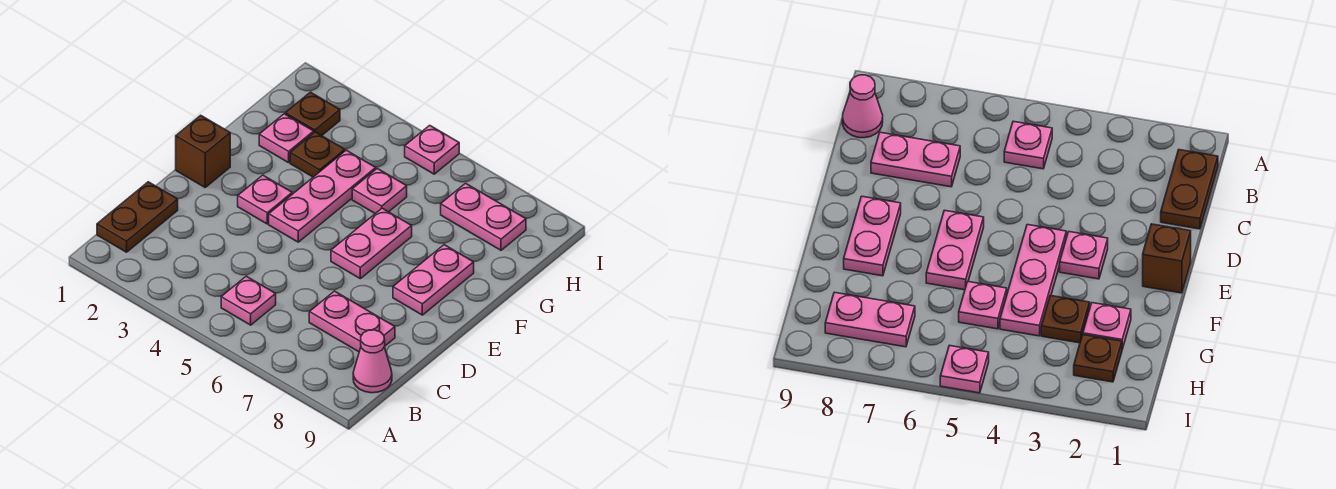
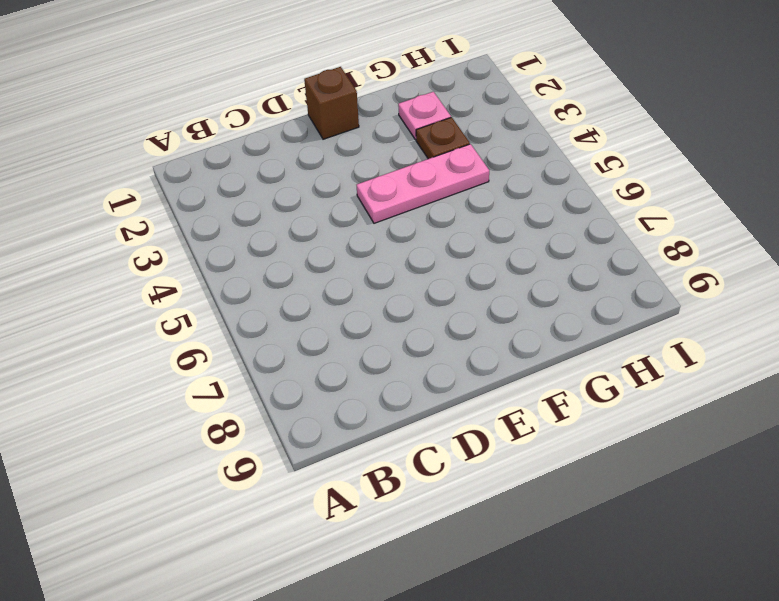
none -> brown plate B1:C1 level 1
none -> pink plate B5 level 1
none -> pink cone B9 level 1

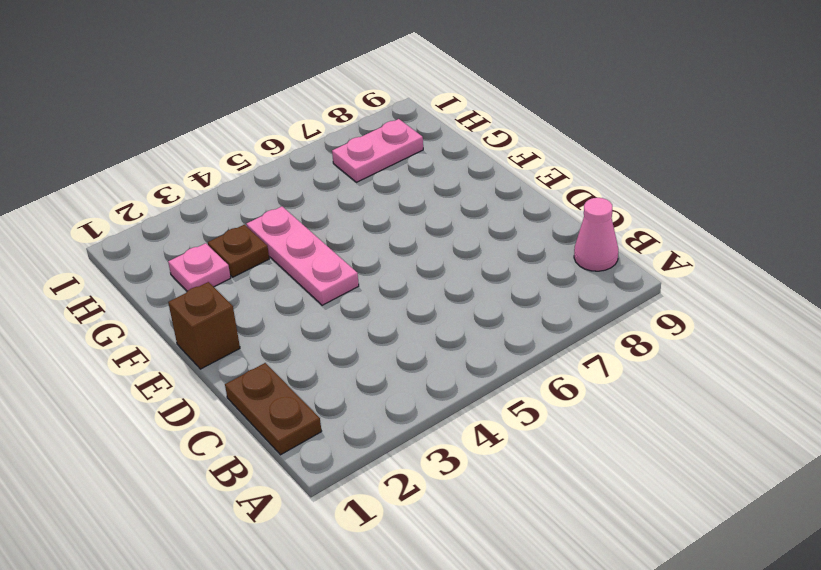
none -> pink plate B5 level 1
none -> pink plate C7:C8 level 1
none -> pink plate E3 level 1

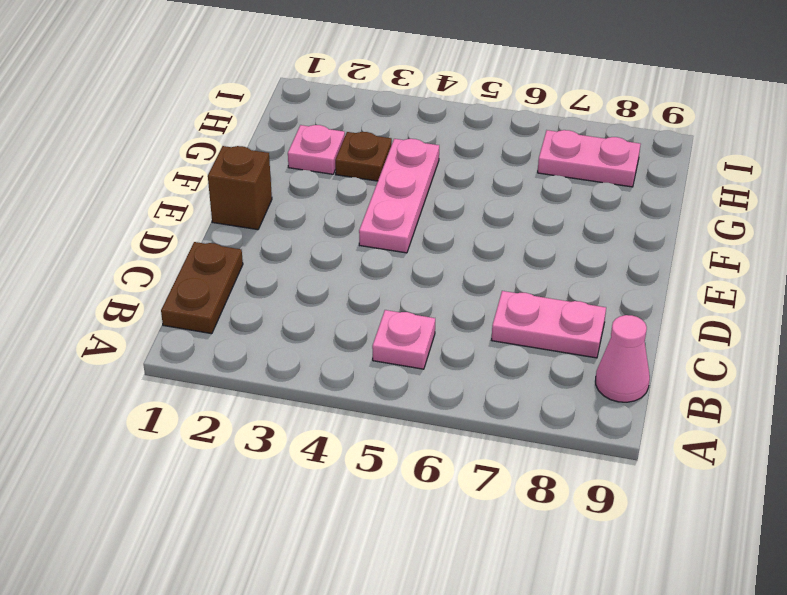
none -> pink plate E3 level 1
none -> pink plate E6:F6 level 1
none -> pink plate E8:F8 level 1

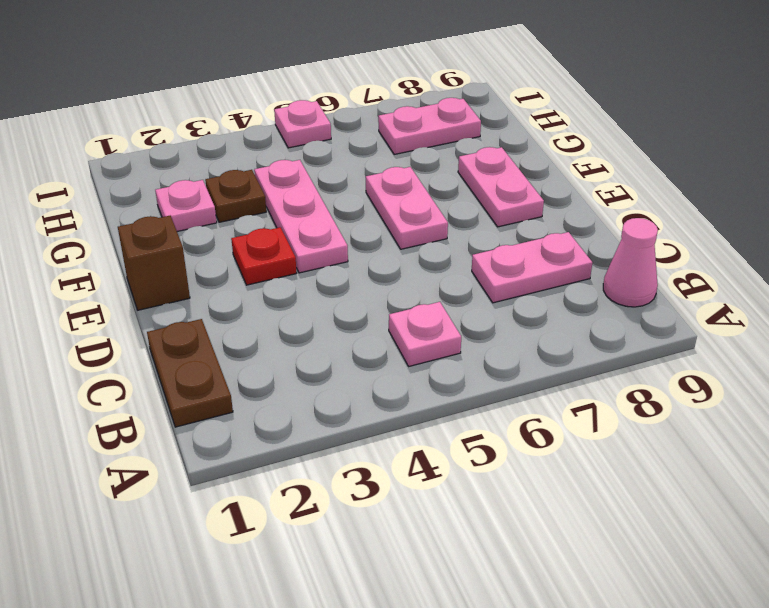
red plate E3 level 1 -> pink plate E3 level 1
none -> pink plate G5 level 1
none -> brown plate H2 level 1

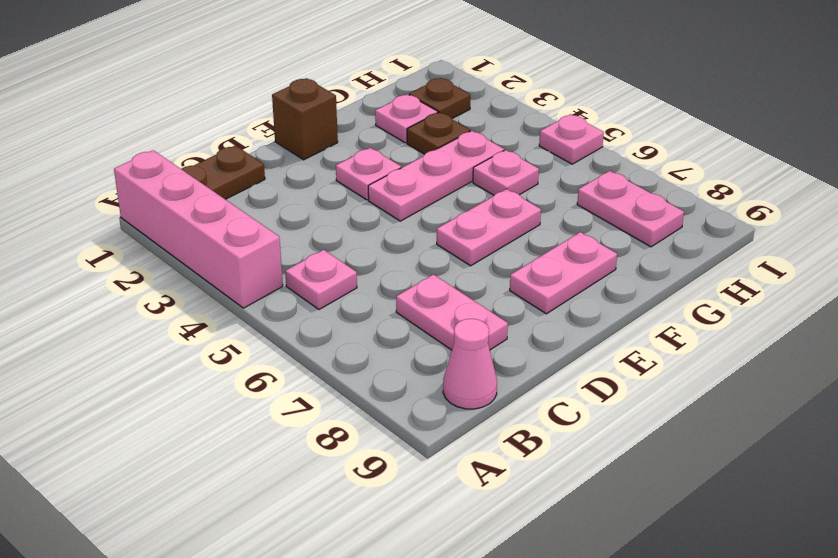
pink brick A1:A4 level 1 -> none

